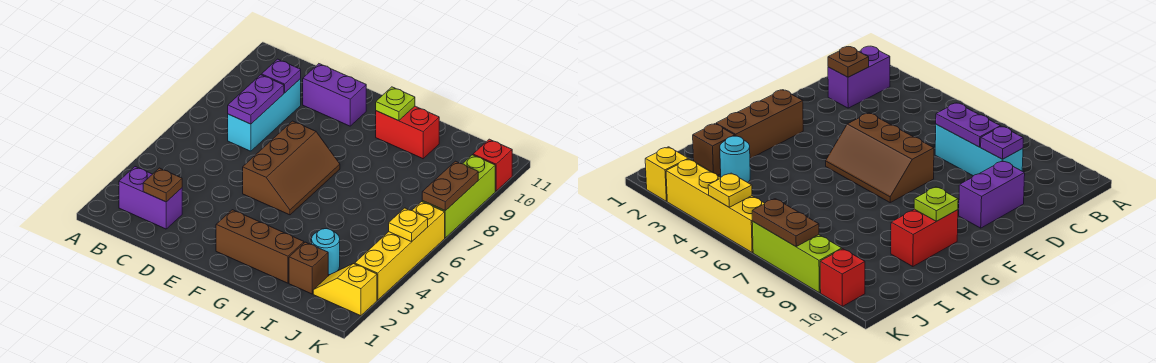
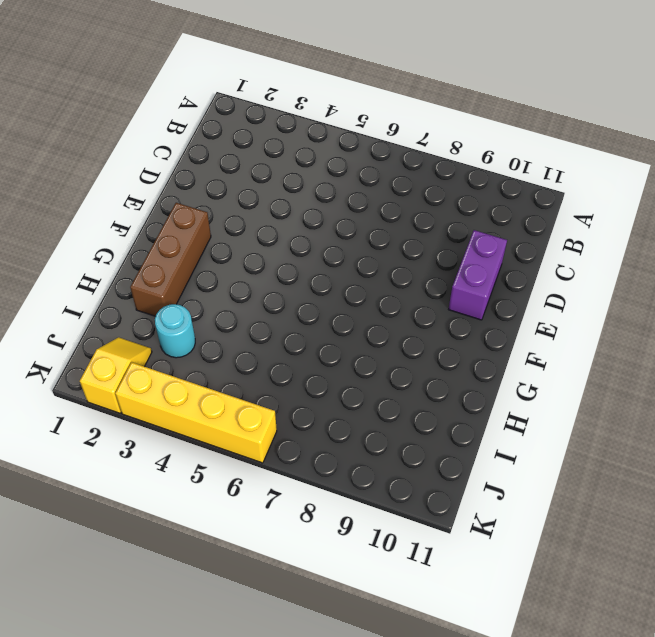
none -> purple brick B2:C2 level 1
none -> cyan brick C7:C9 level 1
none -> brown slope E5:F7 level 1 top E

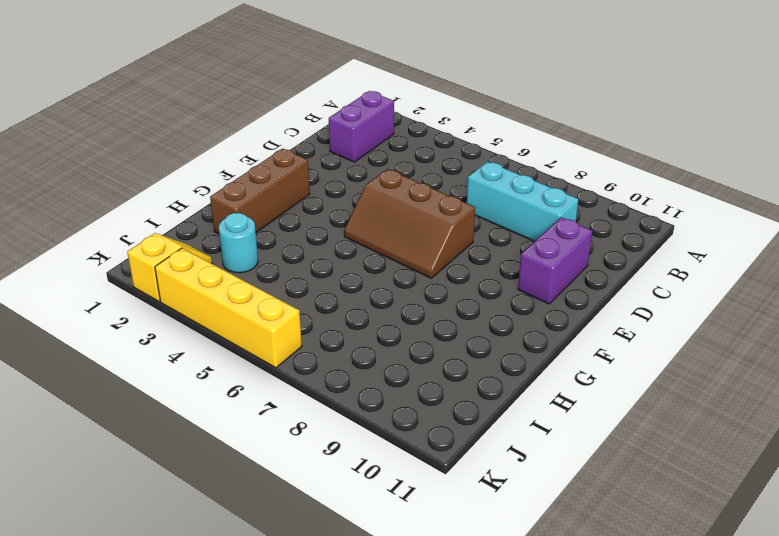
none -> red brick G10:H10 level 1
none -> brown brick I2 level 1
none -> lime brick K7:K9 level 1

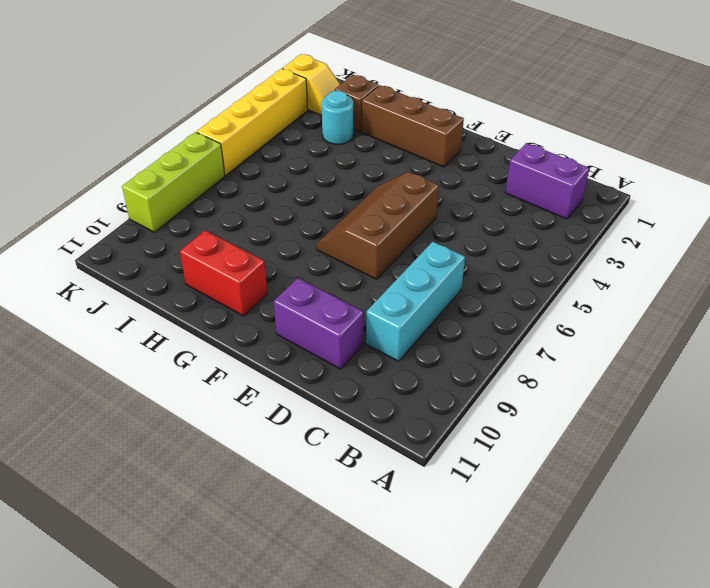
none -> red brick K10 level 1
none -> brown plate C2 level 2
none -> purple plate C7:C8 level 2

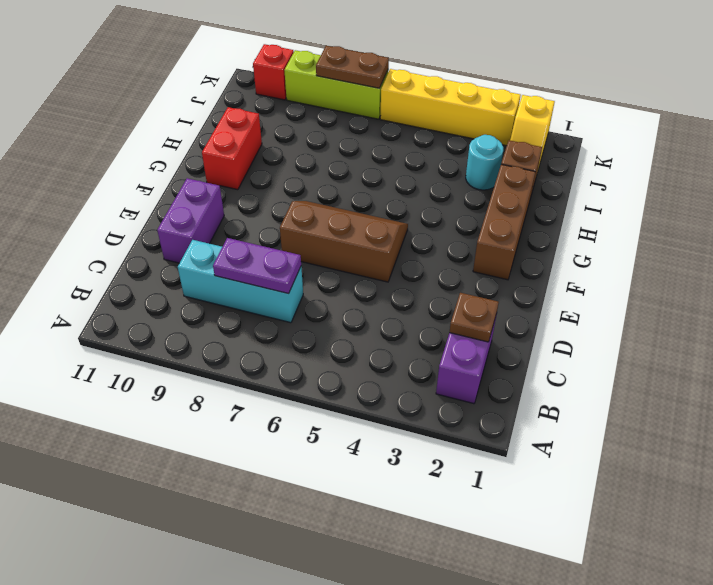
none -> purple plate C9 level 2
none -> lime plate G10 level 2
none -> yellow plate K5 level 2

